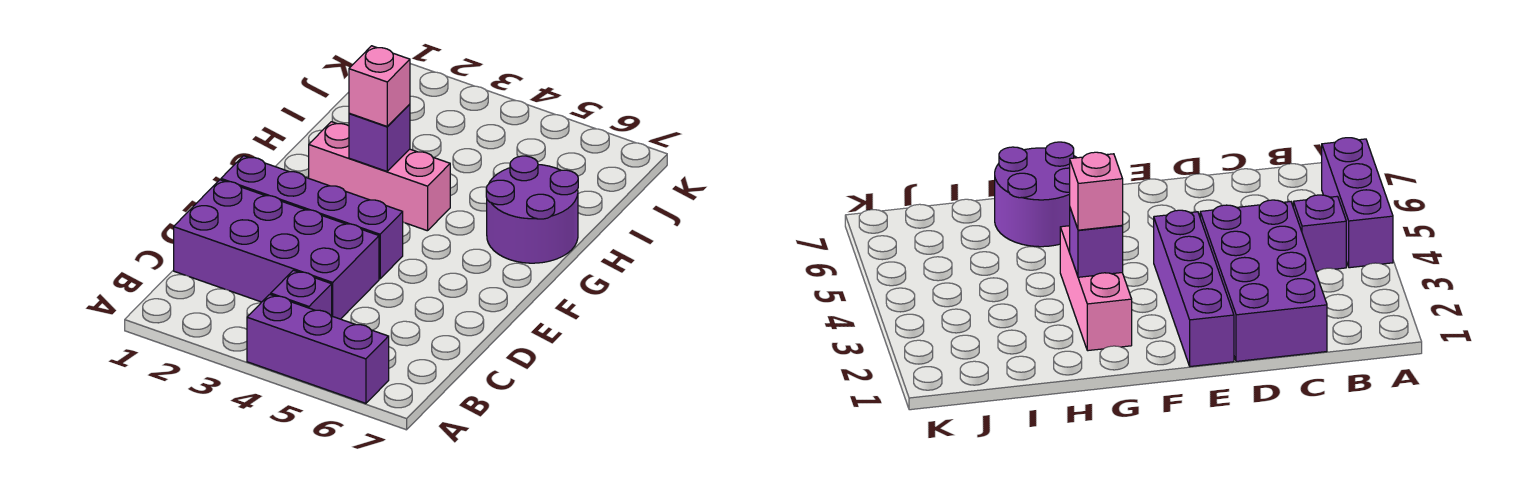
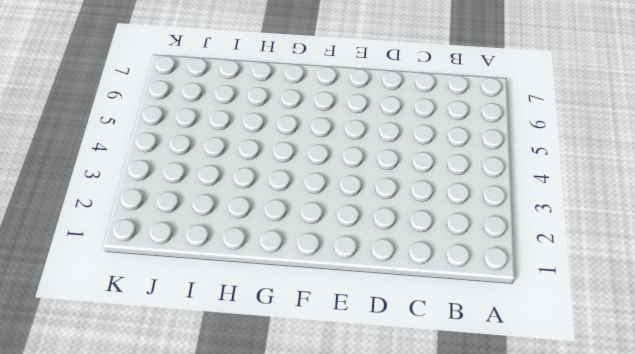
none -> purple brick A4:A6 level 1
none -> purple brick B4 level 1

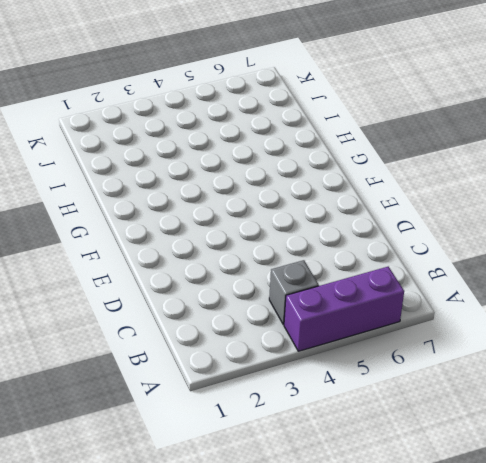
grey brick B4 level 1 -> purple brick B4 level 1
none -> purple brick C1:D4 level 1
none -> purple brick E1:E4 level 1

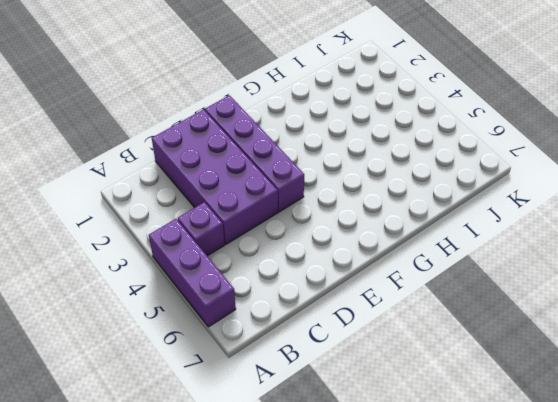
none -> pink brick G2:G4 level 1
none -> purple round brick G6:H7 level 1

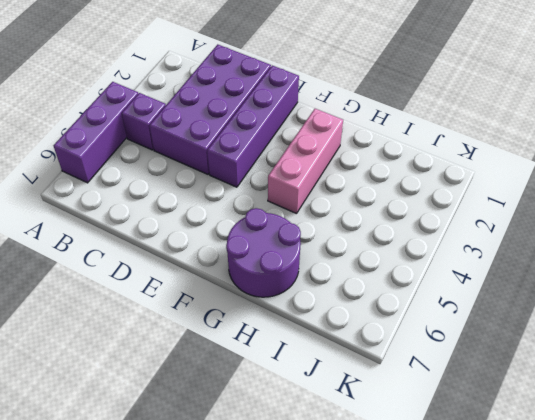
none -> purple brick G3 level 2
none -> pink brick G3 level 3

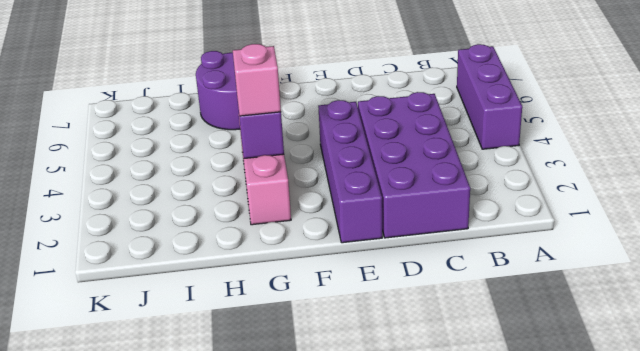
none -> purple brick B4 level 1

